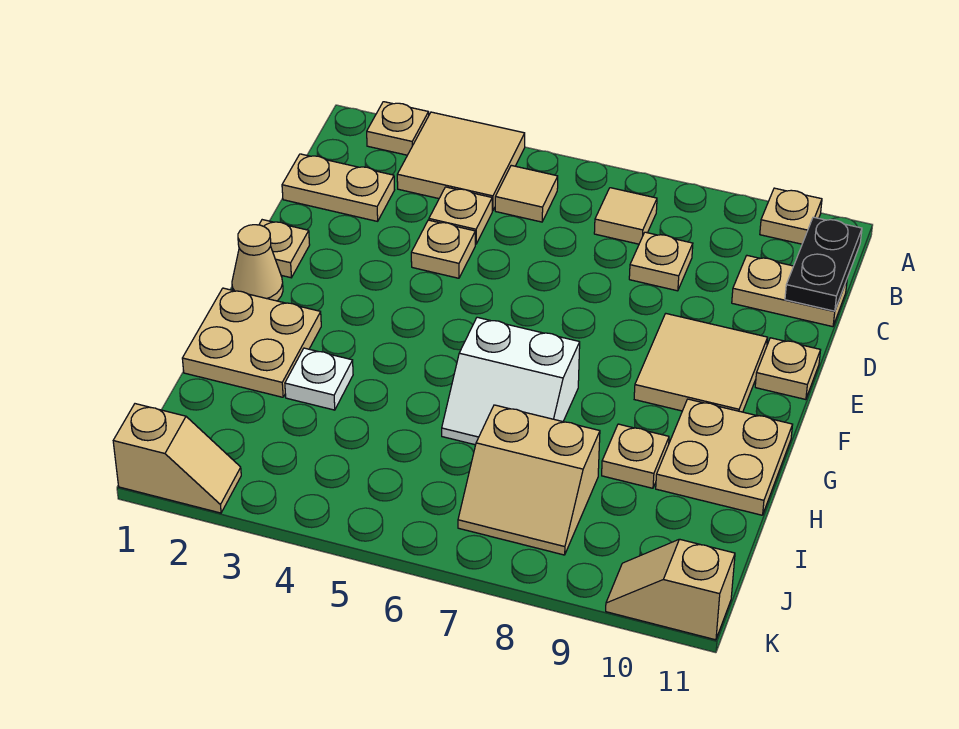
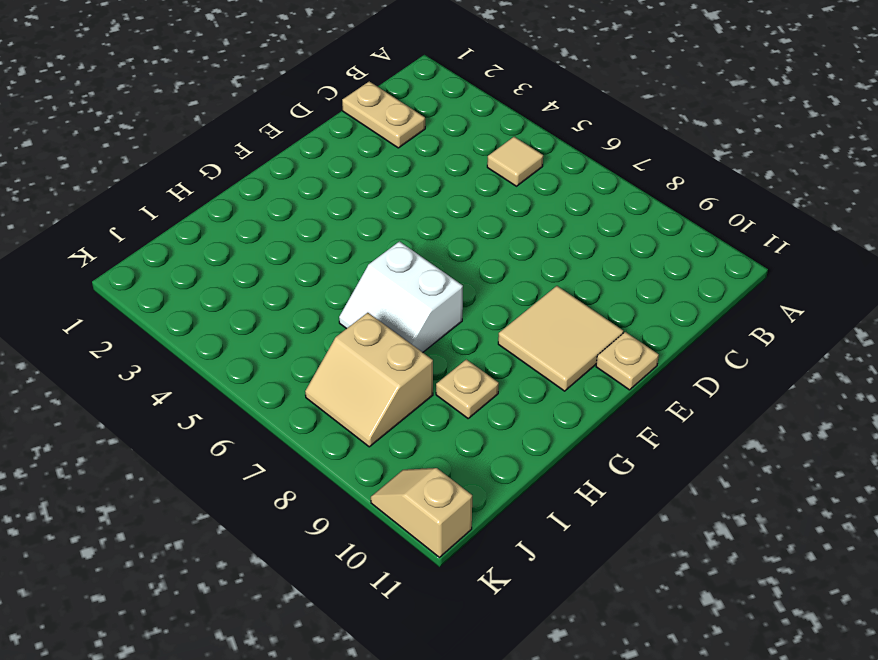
none -> tan plate A2 level 1
none -> tan tile A3:B4 level 1
none -> tan plate A10 level 1

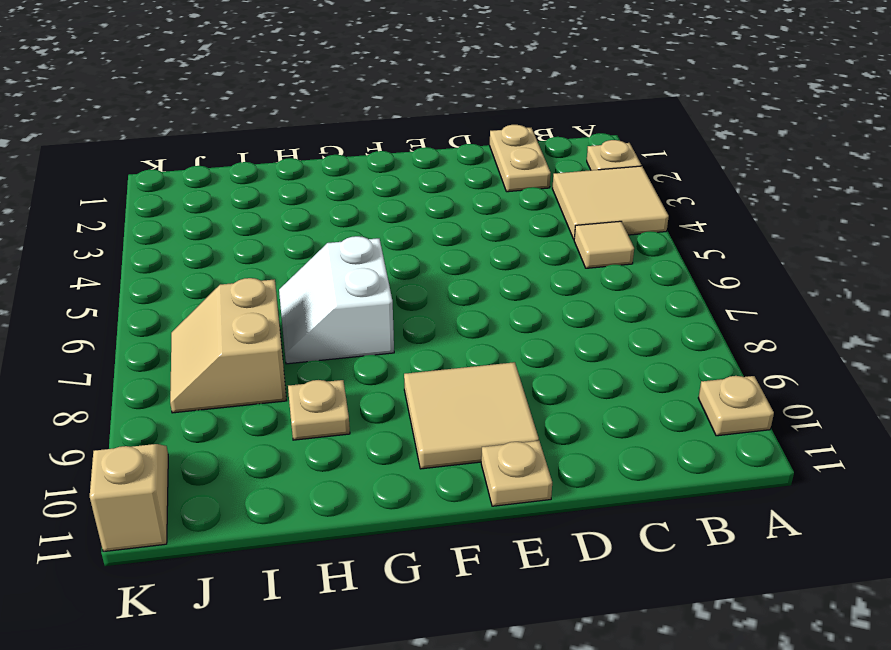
none -> tan tile B7 level 1
none -> tan plate C4 level 1
none -> tan plate C8 level 1

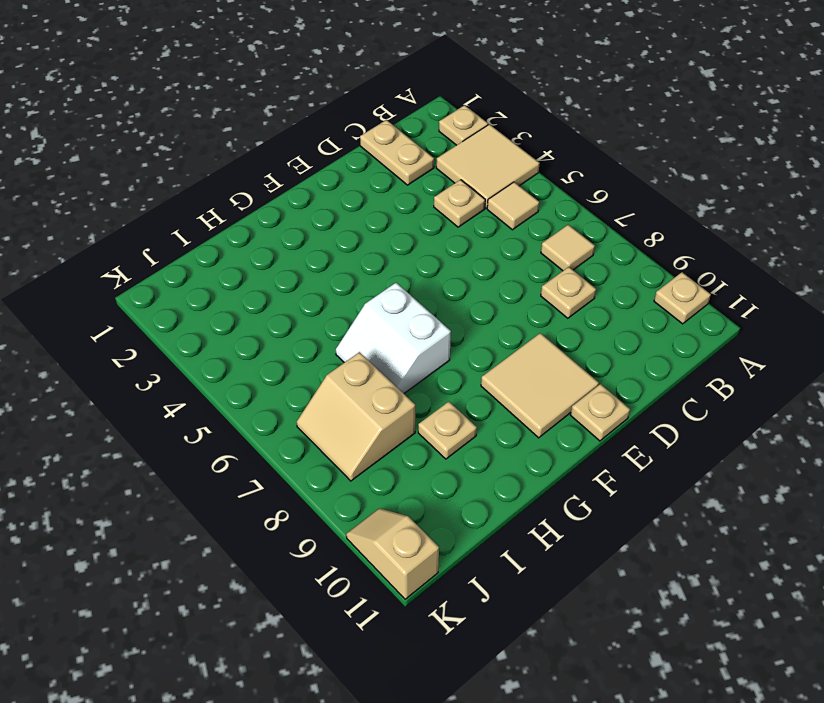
none -> tan plate C10:C11 level 1
none -> tan plate D4 level 1
none -> tan plate E1 level 1

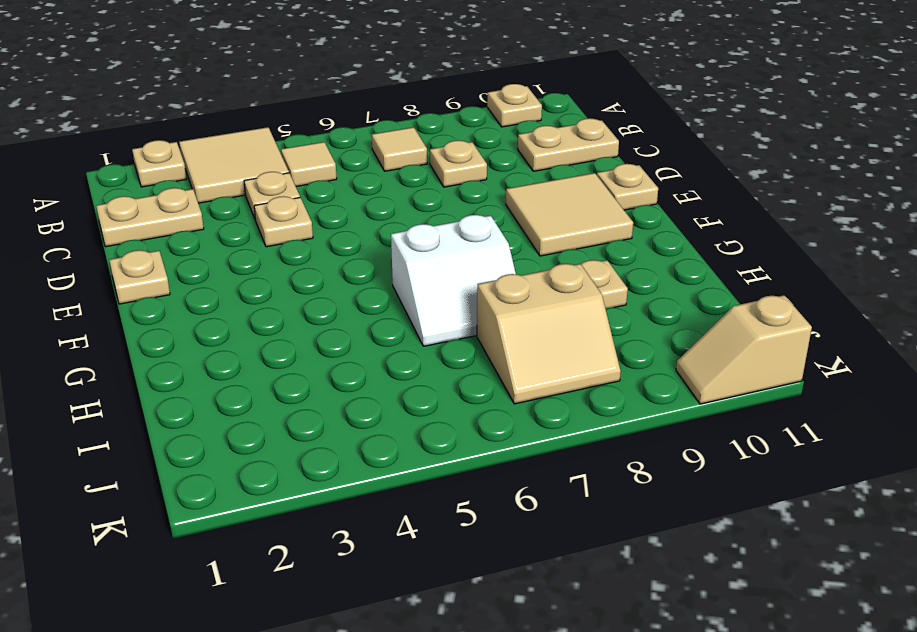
none -> tan cone F1 level 1
none -> tan plate G1:H2 level 1
none -> tan plate G10:H11 level 1

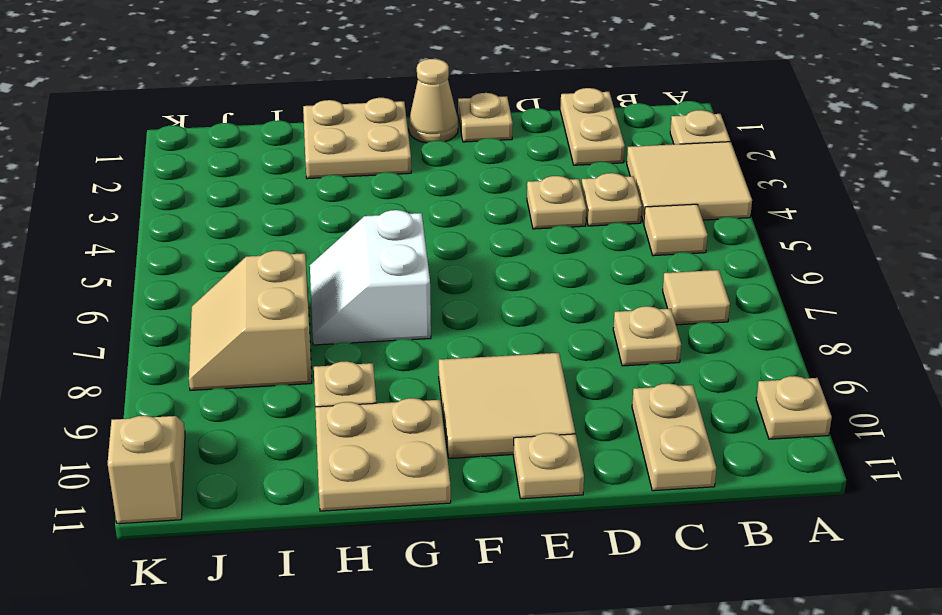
none -> white plate H3 level 1
none -> tan slope K1:K2 level 1 top 1
none -> black plate B11:C11 level 2

